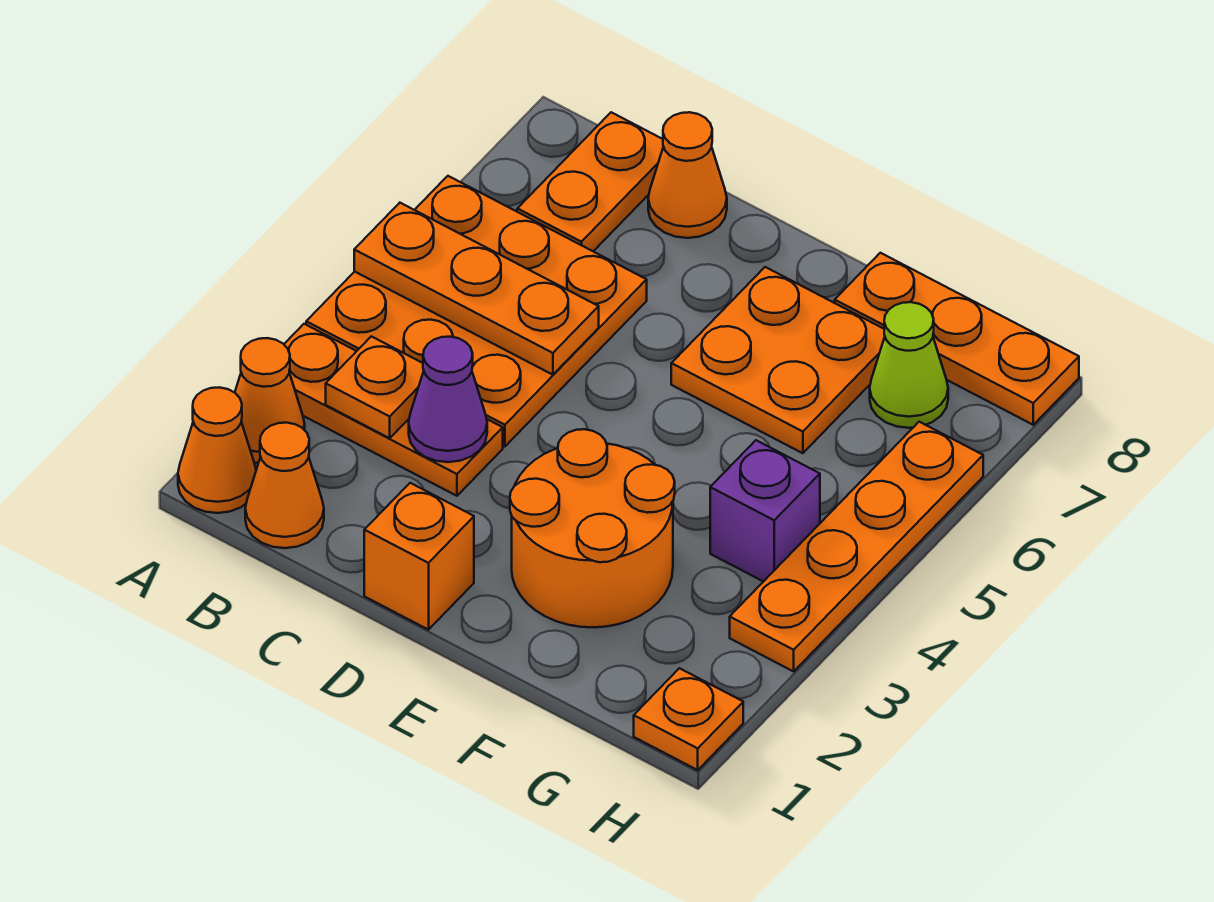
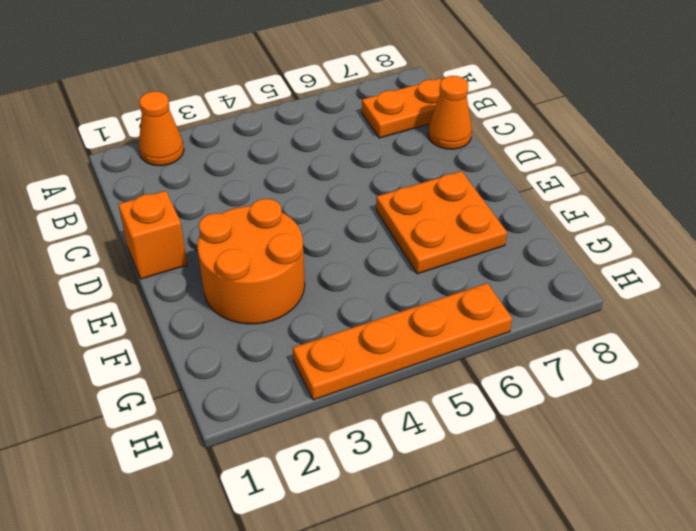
none -> orange cone A1 level 1
none -> orange plate A3:C3 level 1
none -> orange plate A4:C6 level 1

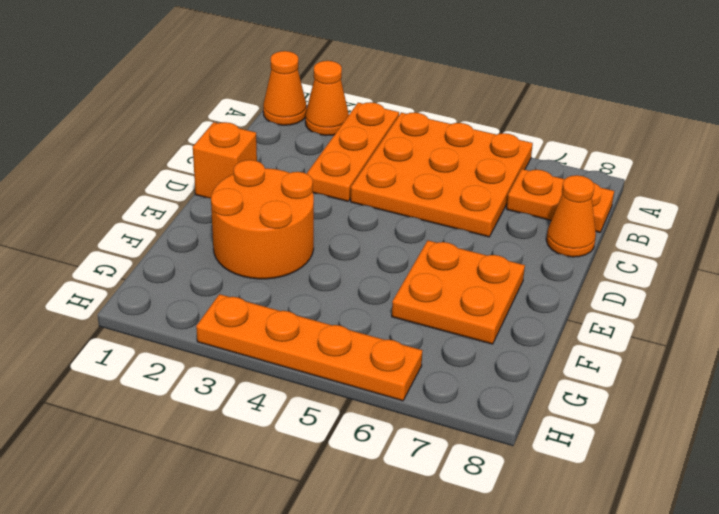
none -> orange cone B1 level 1
none -> orange plate F8:H8 level 1
none -> purple brick G4 level 1

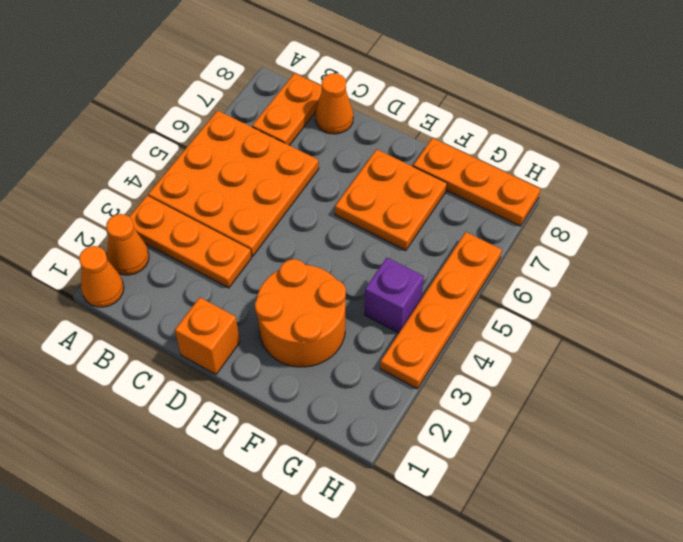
none -> orange cone B1 level 1
none -> lime cone G7 level 1
none -> orange plate H1 level 1

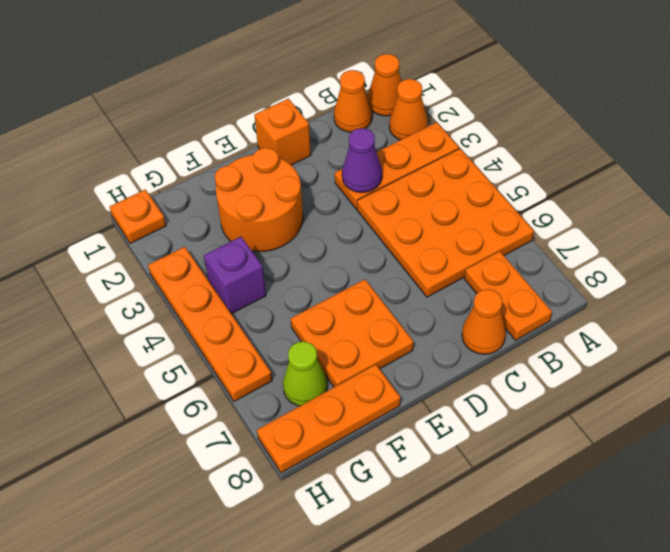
none -> orange plate A5:C5 level 2
none -> orange plate B3 level 2

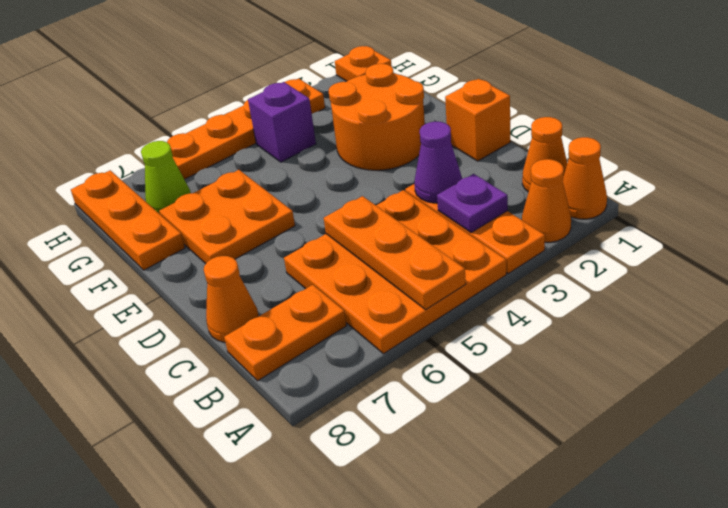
purple plate B3 level 2 -> orange plate B3 level 2

